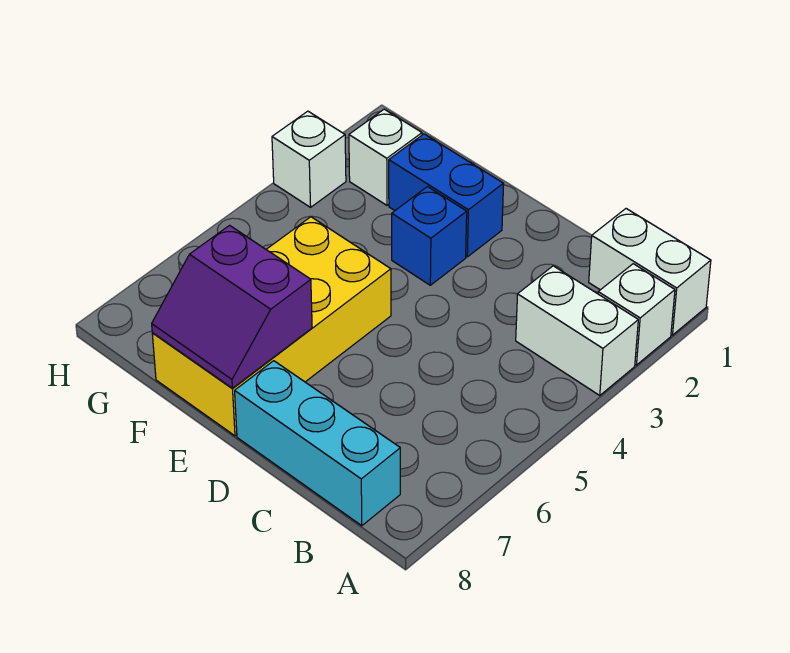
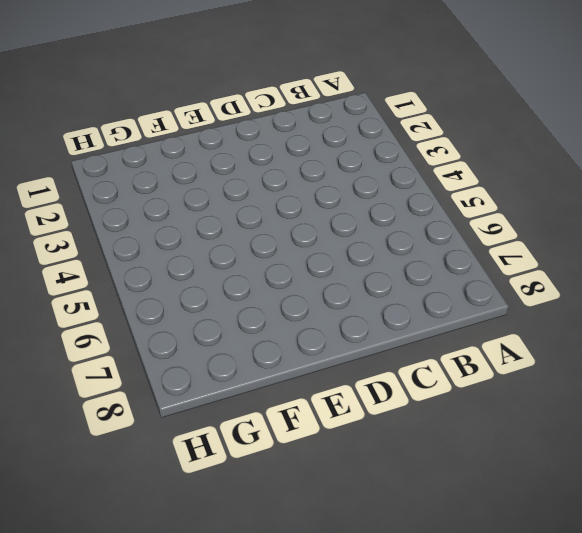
none -> white brick A1:B1 level 1
none -> white brick A2 level 1

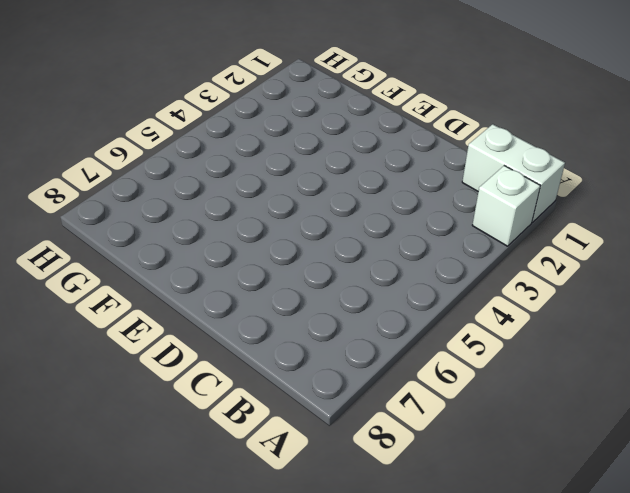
none -> white brick A3:B3 level 1
none -> cyan brick B8:D8 level 1

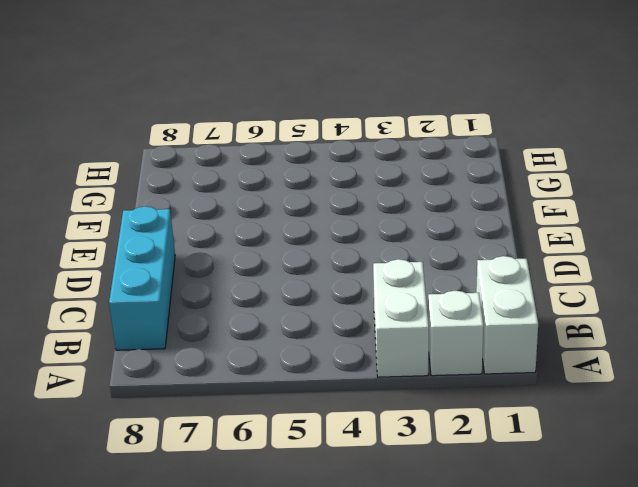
none -> blue brick E2:F2 level 1
none -> blue brick E3 level 1

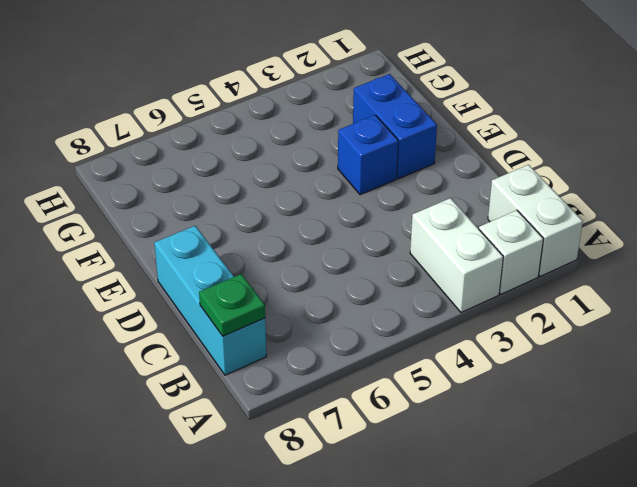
green plate B8 level 2 -> none
none -> yellow brick E5:F8 level 1
none -> white brick G2 level 1

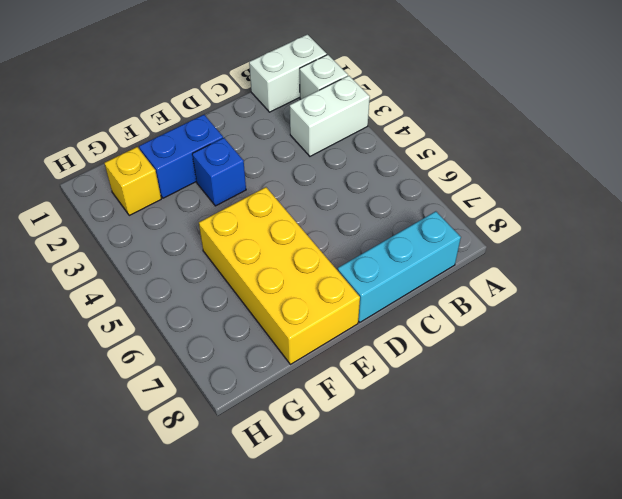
yellow brick G2 level 1 -> white brick G2 level 1
none -> white brick H3 level 1
none -> purple slope E7:F8 level 2 top 7

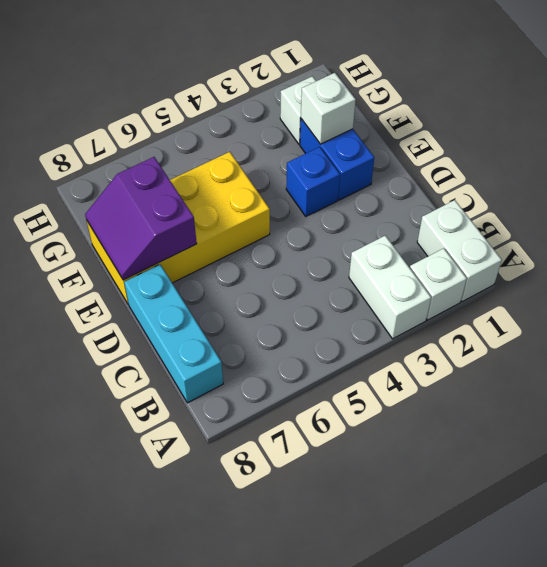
white brick F2 level 2 -> white brick H3 level 1

